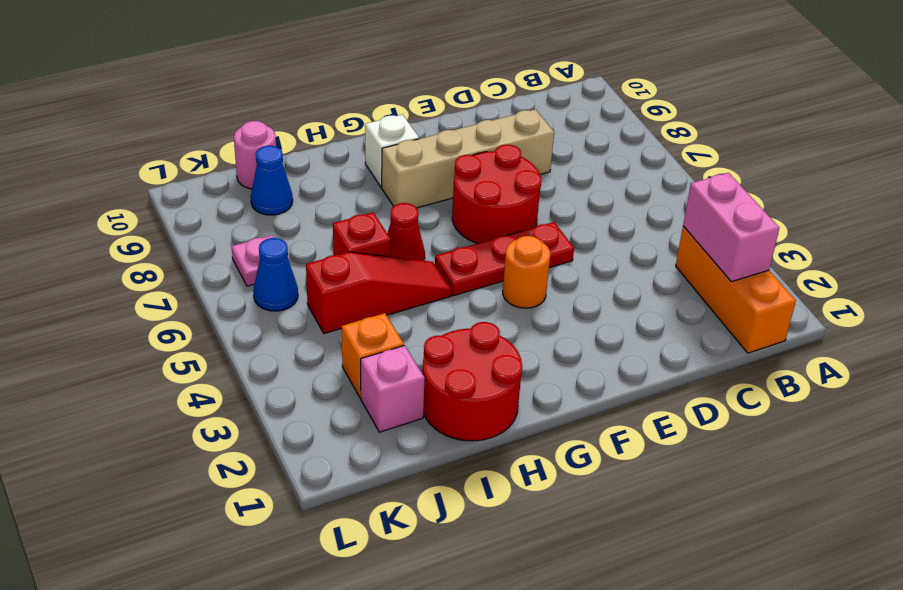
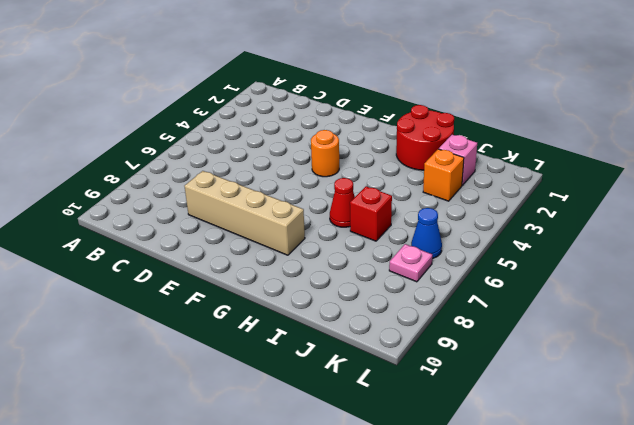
none -> orange brick B1:B3 level 1
none -> red plate E5:G5 level 1
none -> red round brick E6:F7 level 1

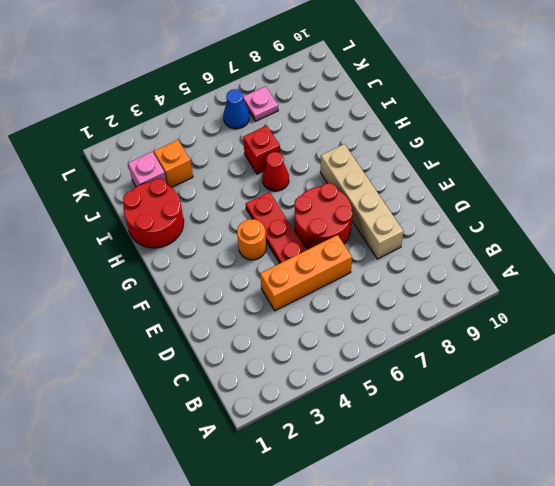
orange brick D4:D6 level 1 -> orange brick B1:B3 level 1
none -> white brick G9 level 1
none -> red slope H5:J5 level 1 top J
none -> blue cone J9 level 1

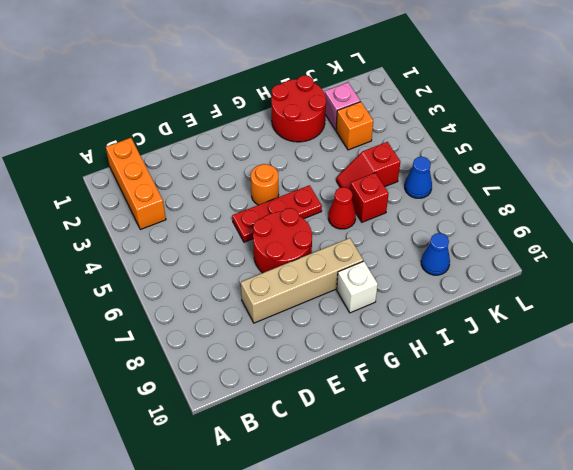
red slope I5:J5 level 1 top J -> red slope H5:J5 level 1 top J
none -> pink round brick J10 level 1
none -> pink plate K7 level 1
none -> pink brick B2:B3 level 2

